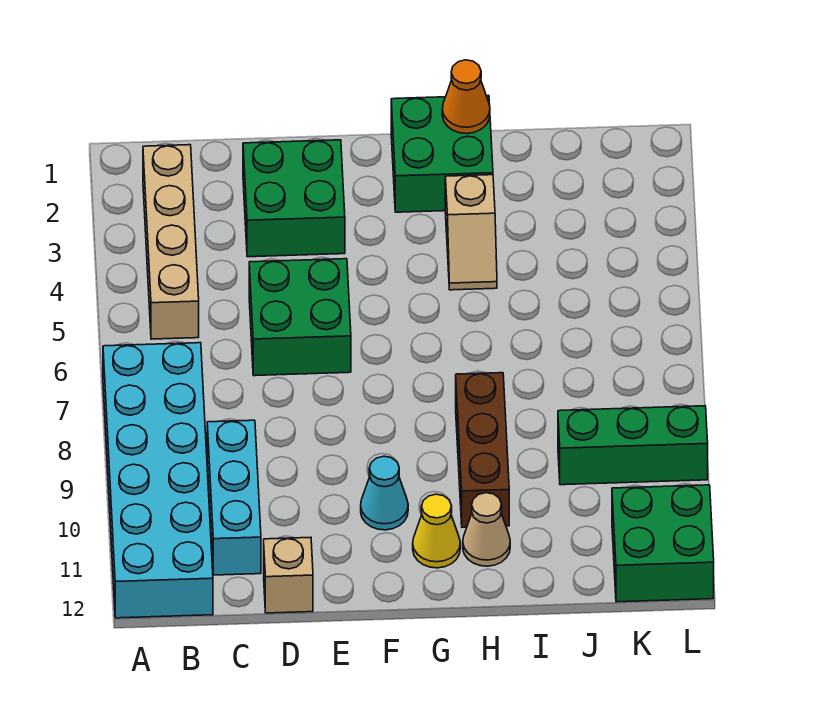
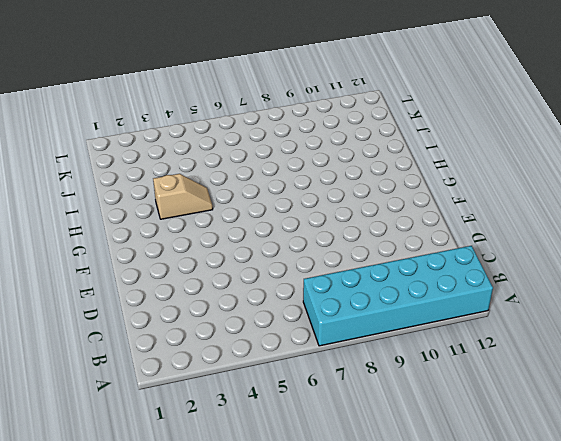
none -> tan brick B2:B5 level 1
none -> cyan brick C9:C11 level 1
none -> green brick D2:E3 level 1

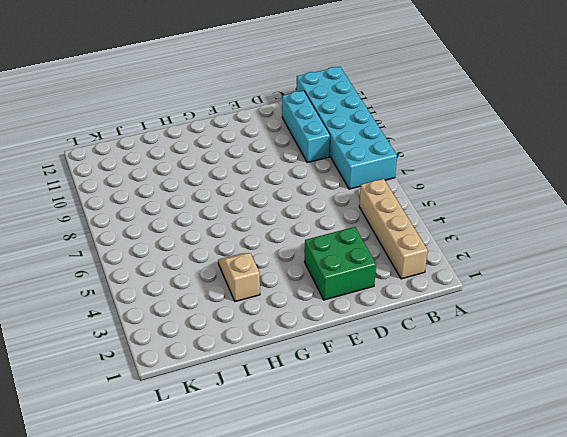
none -> green brick D5:E6 level 1
none -> tan brick D12 level 1
none -> cyan cone F10 level 1

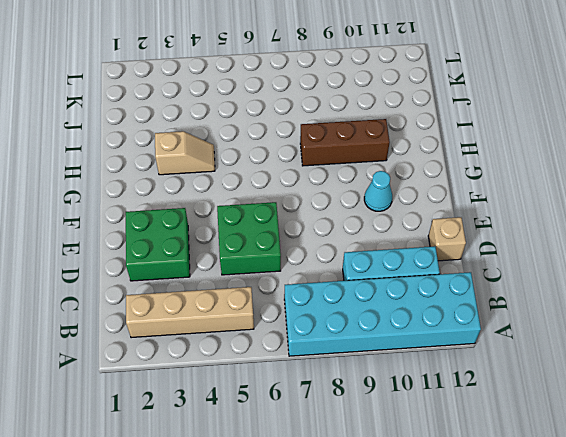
none -> green brick G1:H2 level 1
none -> yellow cone G11 level 1
none -> tan cone H11 level 1

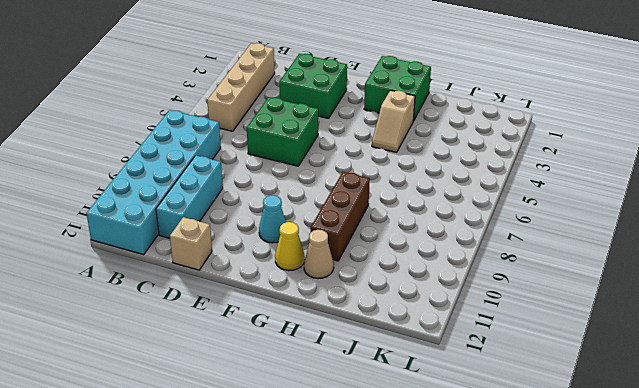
none -> green brick J9:L9 level 1
none -> green brick K11:L12 level 1
none -> orange cone H1 level 2

